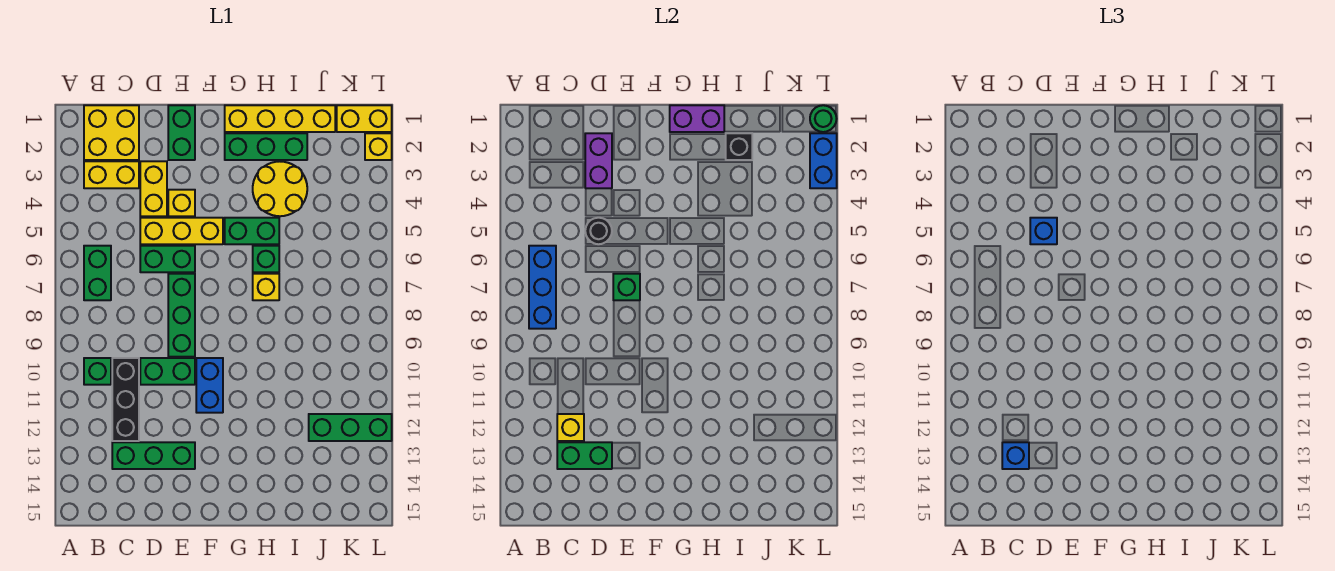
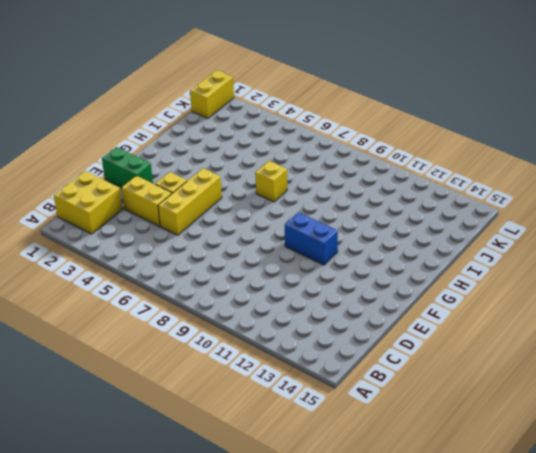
none -> yellow brick B3:C3 level 1
none -> green brick B6:B7 level 1
none -> green brick B10 level 1
none -> black brick C10:C12 level 1

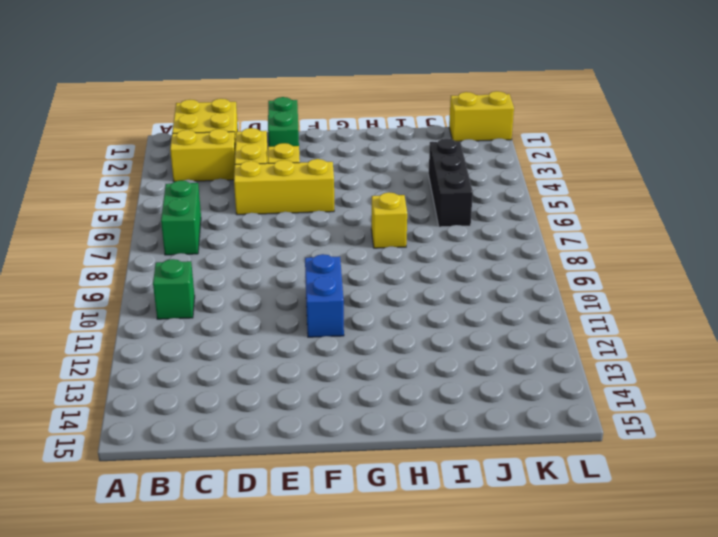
black brick J4:J6 level 1 -> black brick C10:C12 level 1
none -> green brick C13:E13 level 1
none -> green brick D6:E6 level 1
none -> green brick D10:E10 level 1
none -> green brick E7:E9 level 1

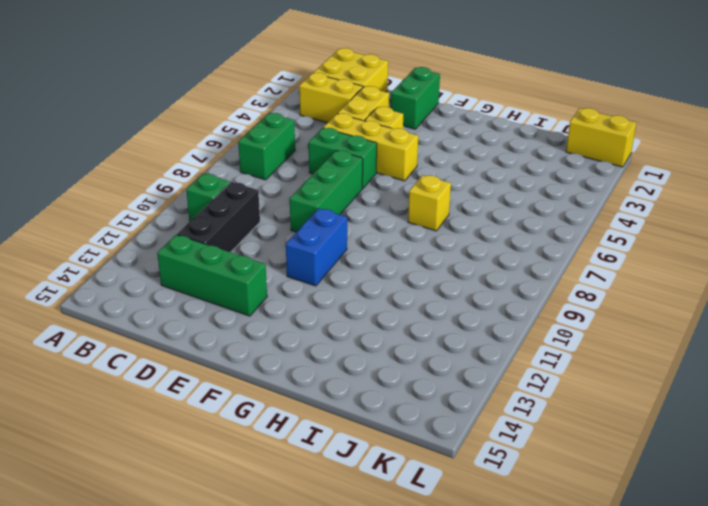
none -> green brick D10:E10 level 1
none -> yellow brick G1:J1 level 1
none -> green brick G2:I2 level 1
none -> green brick G5:H5 level 1

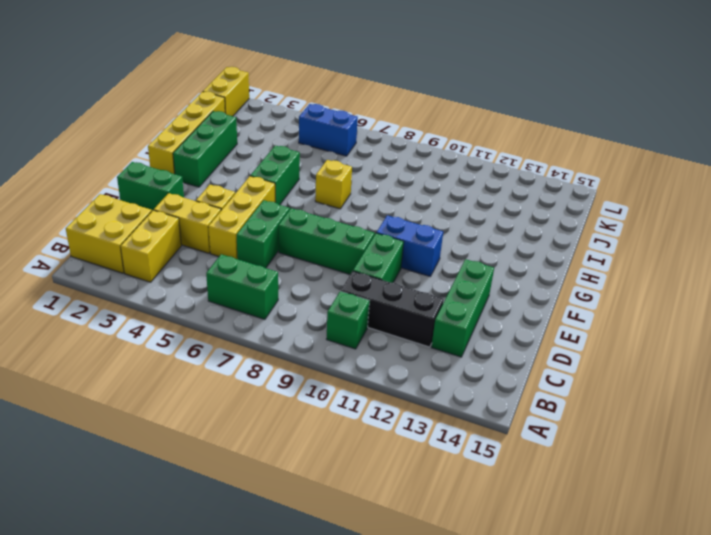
blue brick K5:K6 level 1 -> blue brick L2:L3 level 2
none -> yellow round brick H3:I4 level 1
none -> green brick H6 level 1
none -> green brick J12:L12 level 1
none -> yellow brick L2 level 1

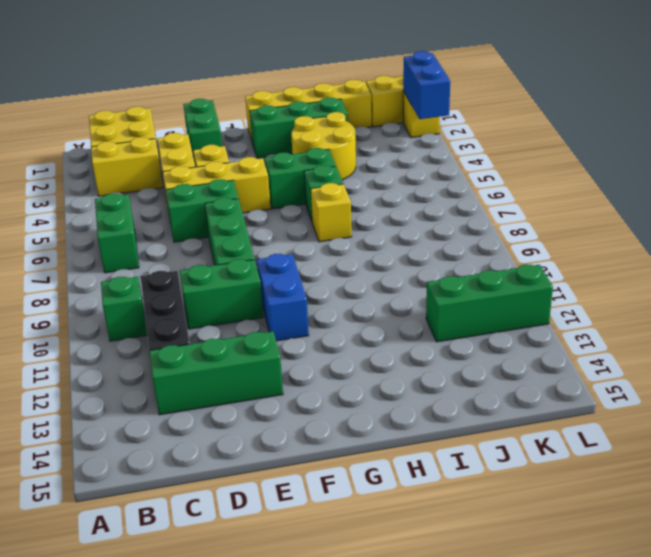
none -> blue brick B6:B8 level 2
none -> yellow brick C12 level 2
none -> green brick C13:D13 level 2
none -> purple brick D2:D3 level 2

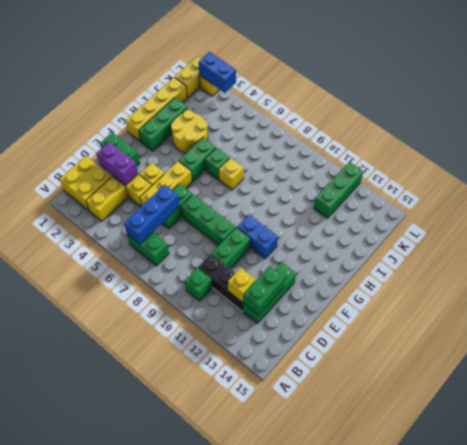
blue brick B6:D6 level 2 -> blue brick B6:B8 level 2
none -> black round brick D5 level 2
none -> green brick E7 level 2
none -> purple brick G1:H1 level 2
none -> black brick I2 level 2

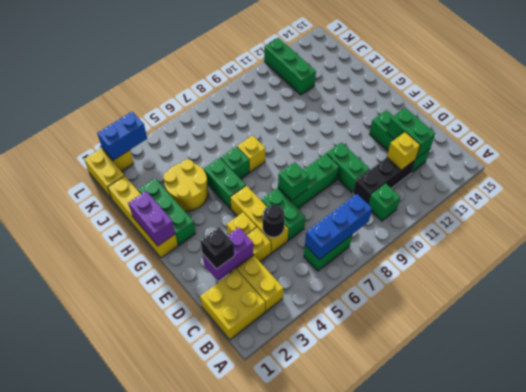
black brick D2 level 3 -> black brick I2 level 2
none -> green brick E1:E2 level 1
none -> blue brick F10:F11 level 1
none -> green round brick L1 level 2
none -> blue brick C13 level 3

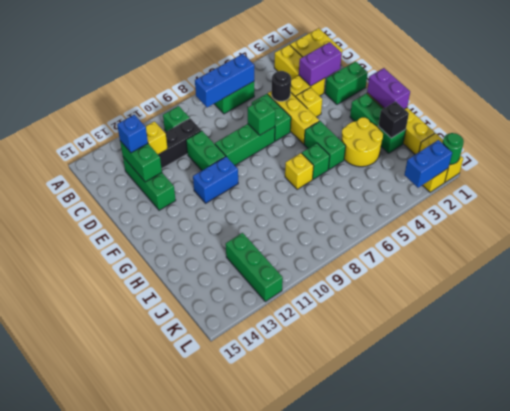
none -> blue brick D5 level 3

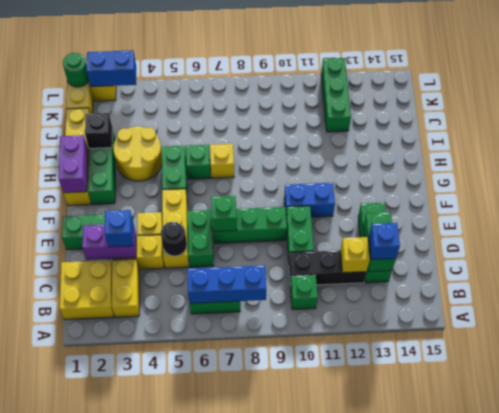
blue brick D3 level 3 -> blue brick D5 level 3

